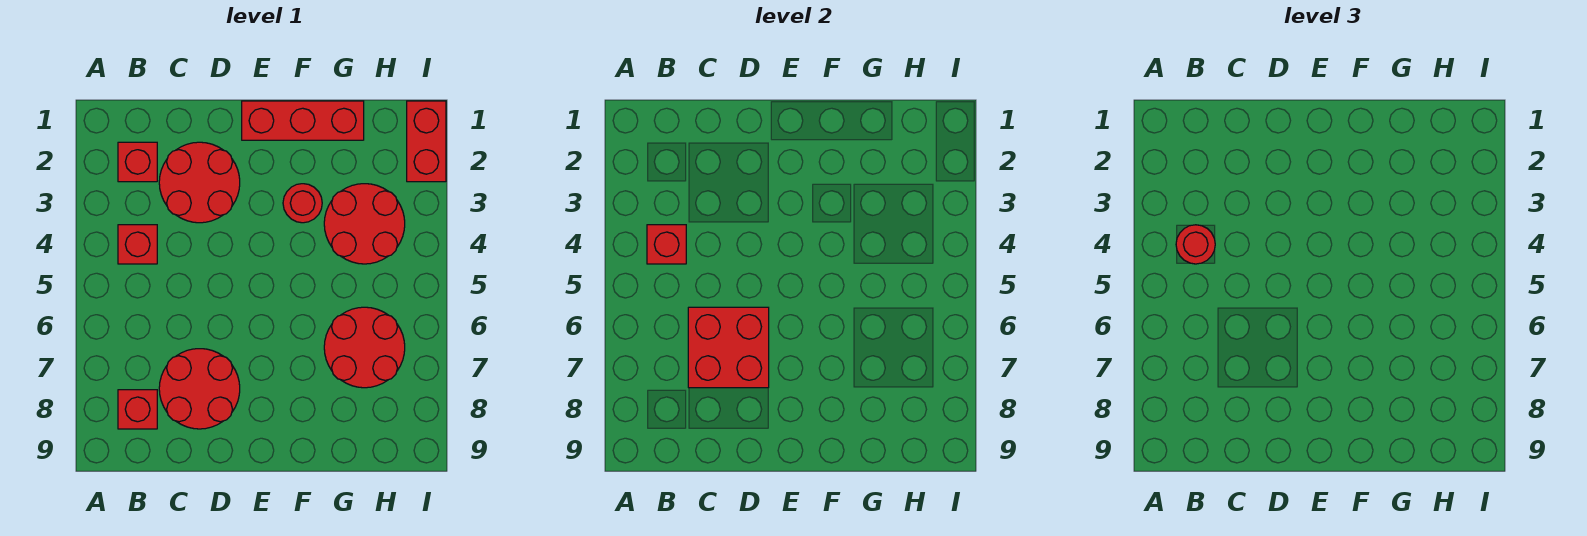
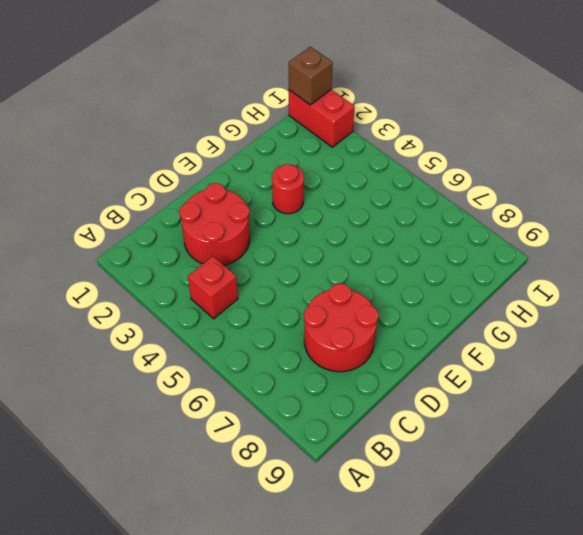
brown brick I1 level 2 -> none
none -> red brick B2 level 1
none -> red brick B8 level 1
none -> red brick E1:G1 level 1

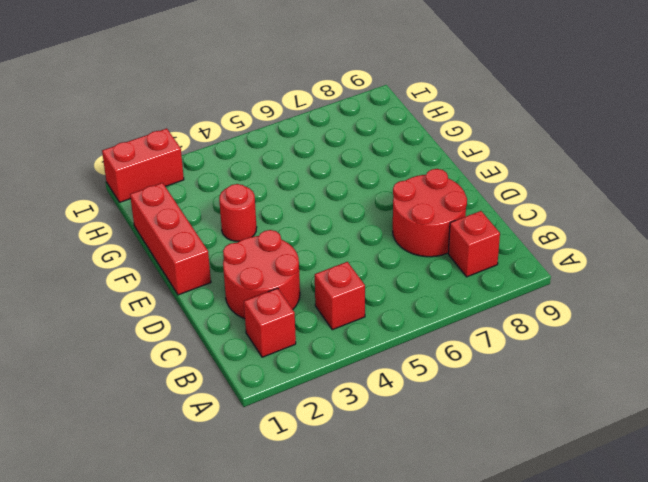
none -> red round brick G3:H4 level 1
none -> red round brick G6:H7 level 1
none -> red brick B4 level 2

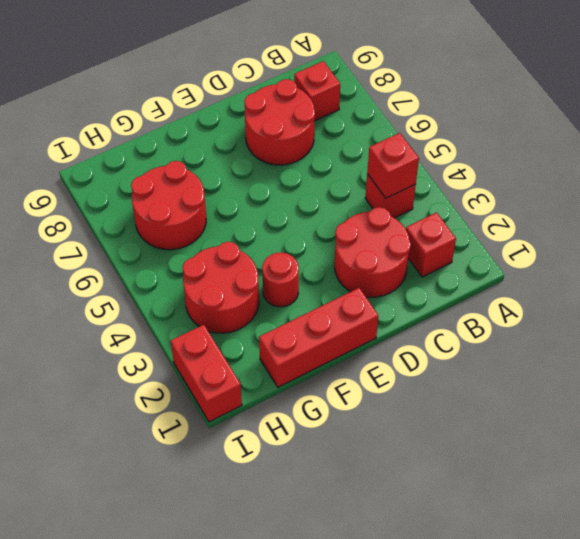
none -> red brick C6:D7 level 2
none -> red round brick B4 level 3

